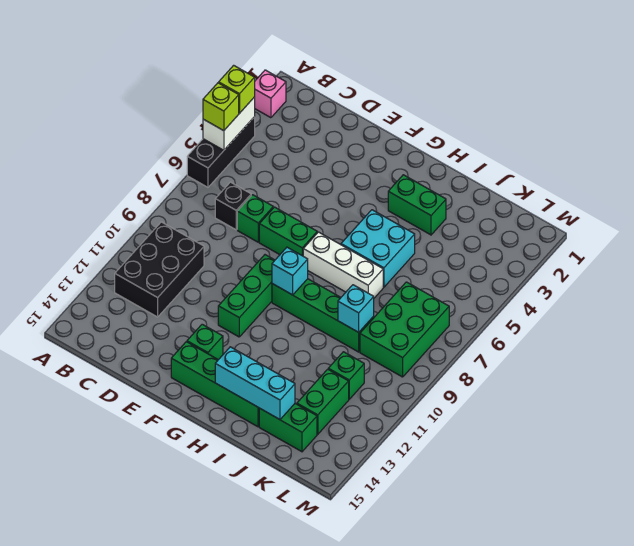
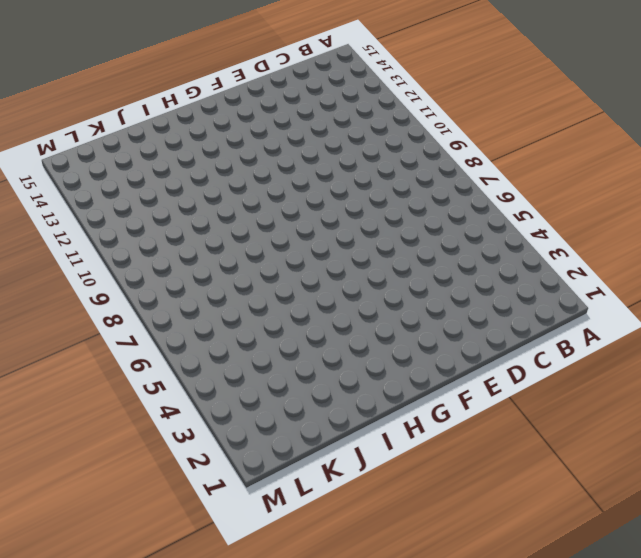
none -> pink brick A2 level 1
none -> black brick A4:A6 level 1
none -> black brick B10:C12 level 1

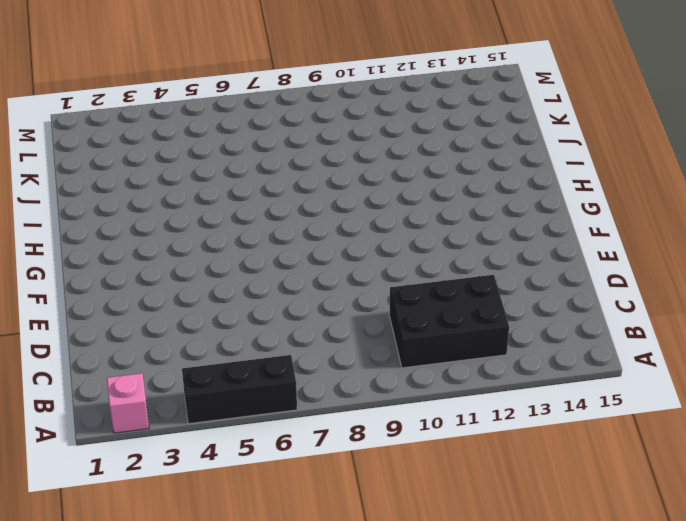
none -> black brick C7 level 1
none -> green brick D7 level 1
none -> green brick E7:F7 level 1

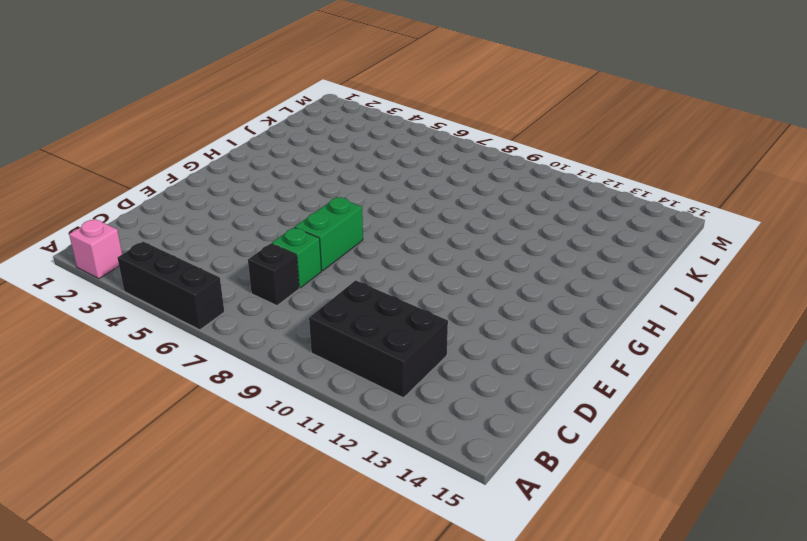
none -> green brick F9:F11 level 1
none -> green brick F13 level 1
none -> green brick F14:I14 level 1

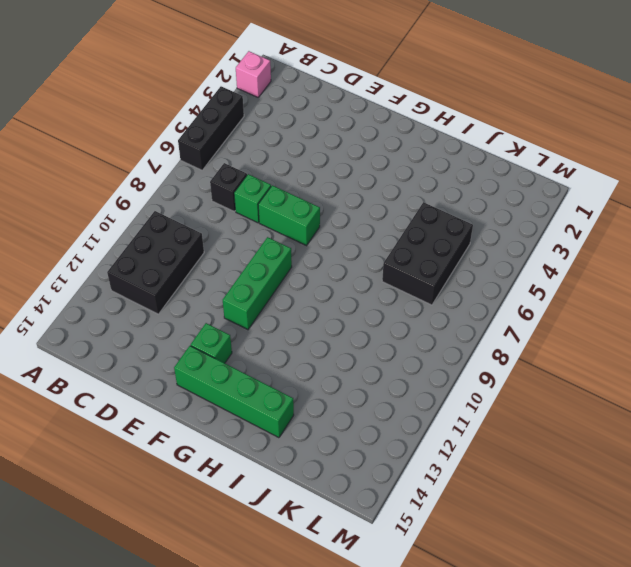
black brick J5:K7 level 1 -> green brick K7:L9 level 1
none -> white brick G7:I7 level 1
none -> green brick G9:J9 level 1
none -> green brick H3:I3 level 1

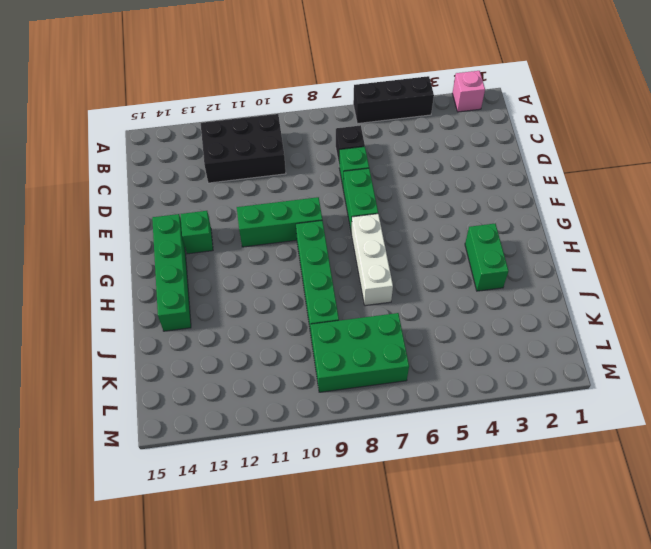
none -> cyan brick H5:I6 level 1
none -> green brick J14:K14 level 1
none -> green brick K11 level 1

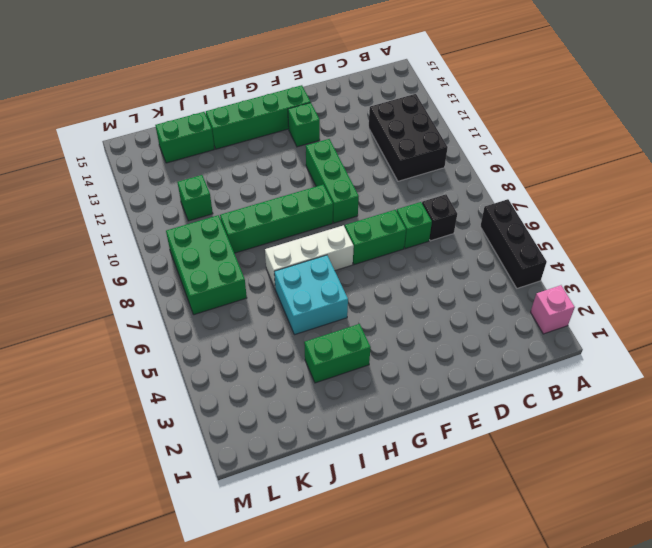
none -> green brick K12:K13 level 1
none -> white brick A4:A5 level 2
none -> cyan brick G9 level 2

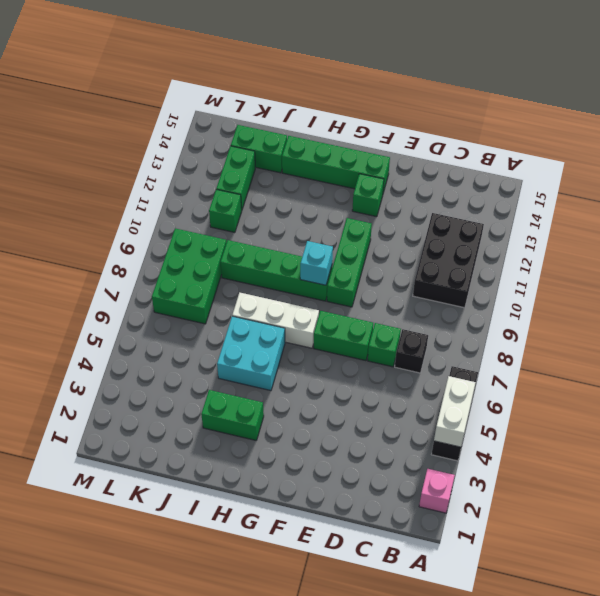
none -> cyan brick H14:J14 level 2
none -> cyan brick J9 level 2
none -> lime brick A4 level 3

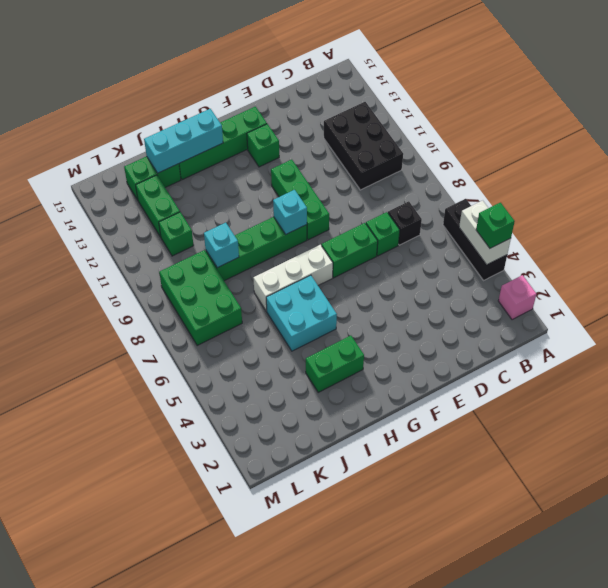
green brick A4 level 3 -> lime brick A4 level 3
none -> lime brick A5 level 3

